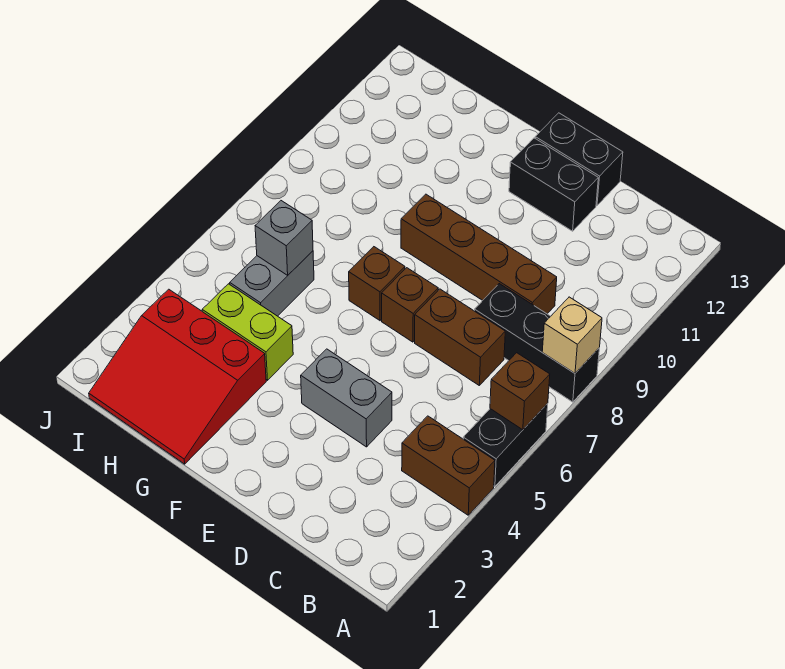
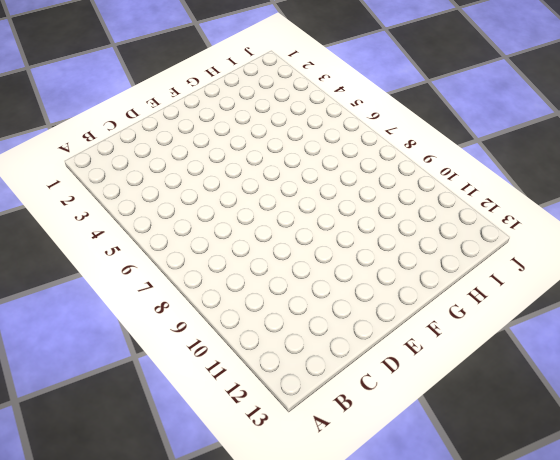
none -> brown brick A4:B4 level 1
none -> black brick A5:A6 level 1
none -> black brick A8:C8 level 1

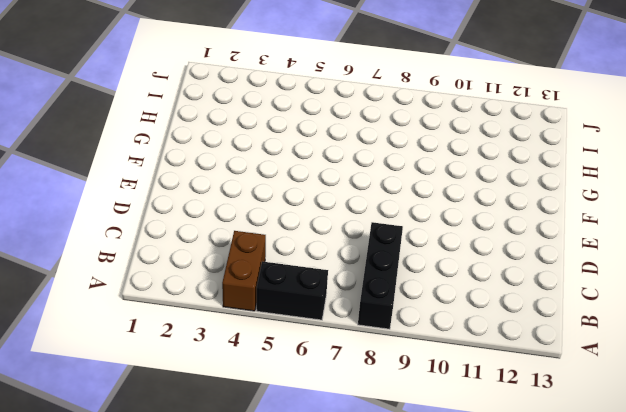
none -> brown brick C7:D7 level 1
none -> brown brick C9:F9 level 1
none -> grey brick D4:E4 level 1

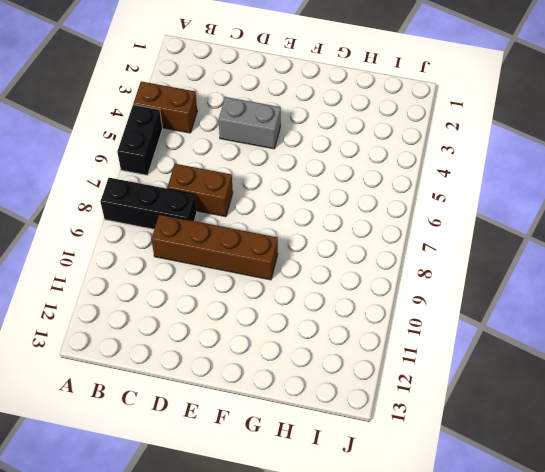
none -> black brick D12:E12 level 1
none -> black brick D13:E13 level 1
none -> brown brick E7 level 1

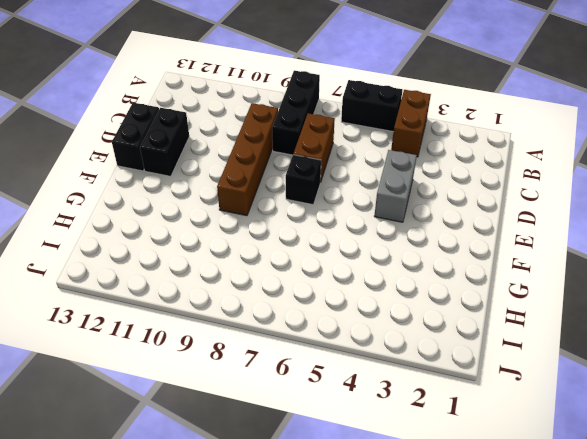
black brick E7 level 1 -> brown brick E7 level 1
none -> brown brick F7 level 1
none -> red slope G1:I3 level 1 top 3
none -> lime brick G4:H4 level 1

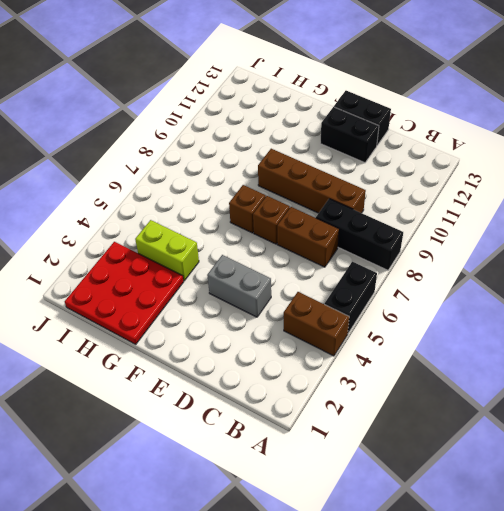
red plate G1:I3 level 1 -> red slope G1:I3 level 1 top 3
none -> grey brick H5:H6 level 1
none -> brown brick A6 level 2
none -> tan brick A8 level 2

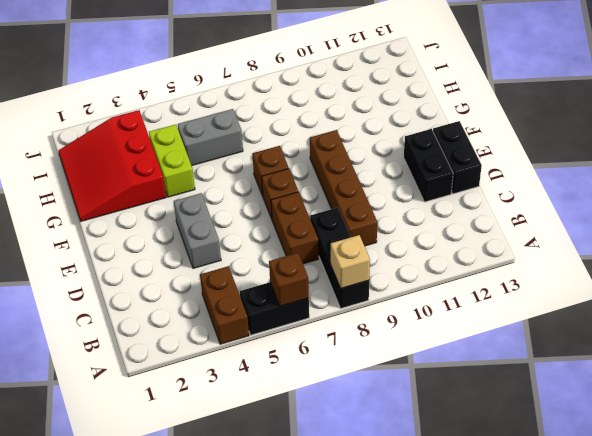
none -> grey brick H6 level 2

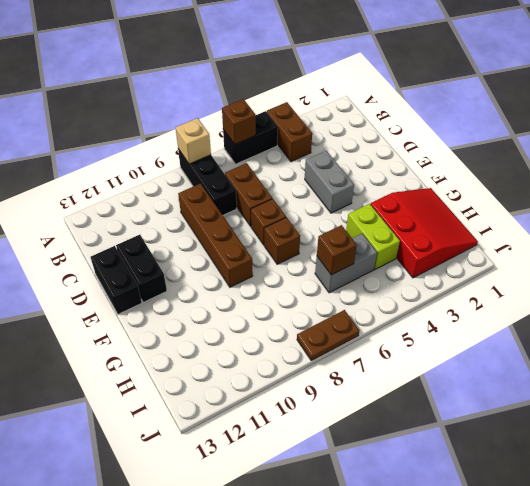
brown brick H6 level 2 -> grey brick H6 level 2
brown plate J7:J8 level 1 -> none

